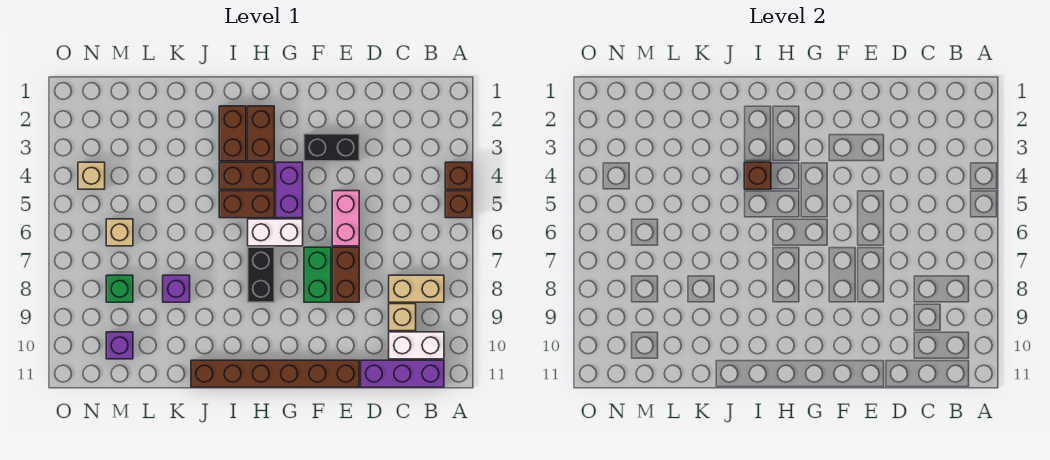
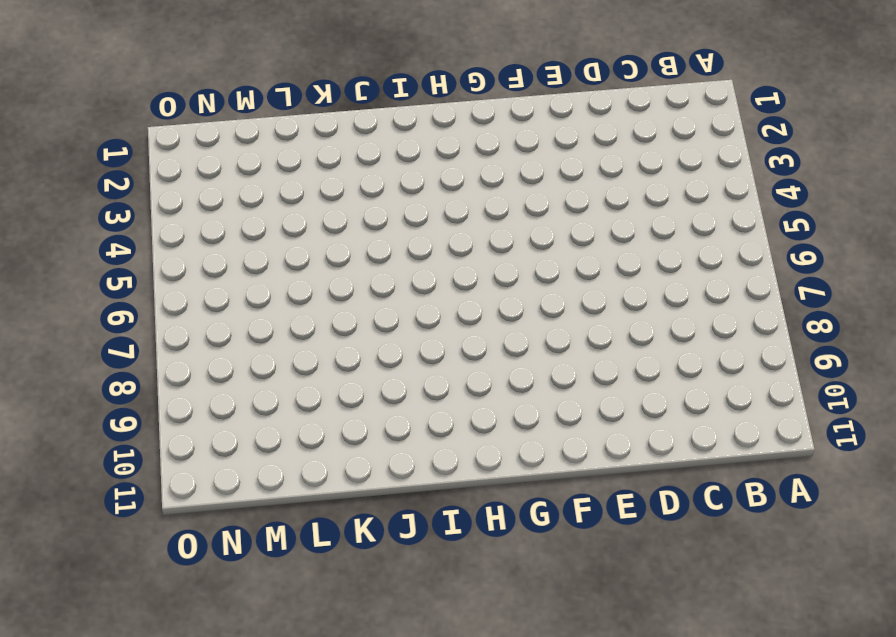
none -> brown brick A4 level 1
none -> brown brick A5 level 1
none -> tan brick B8:C8 level 1

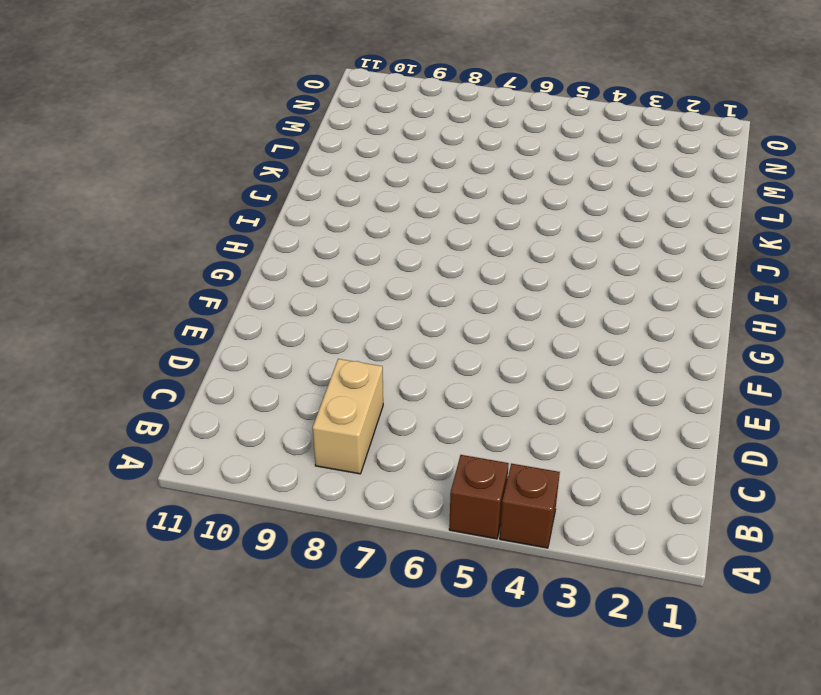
none -> white brick B10:C10 level 1
none -> purple brick B11:D11 level 1
none -> tan brick C9 level 1

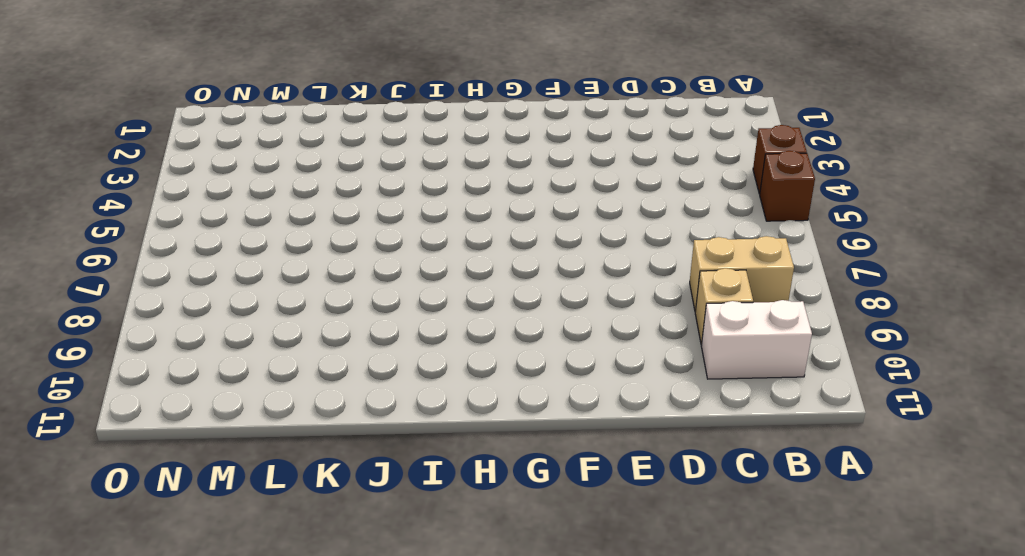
none -> purple brick B11:D11 level 1
none -> black brick E3:F3 level 1
none -> pink brick E5:E6 level 1

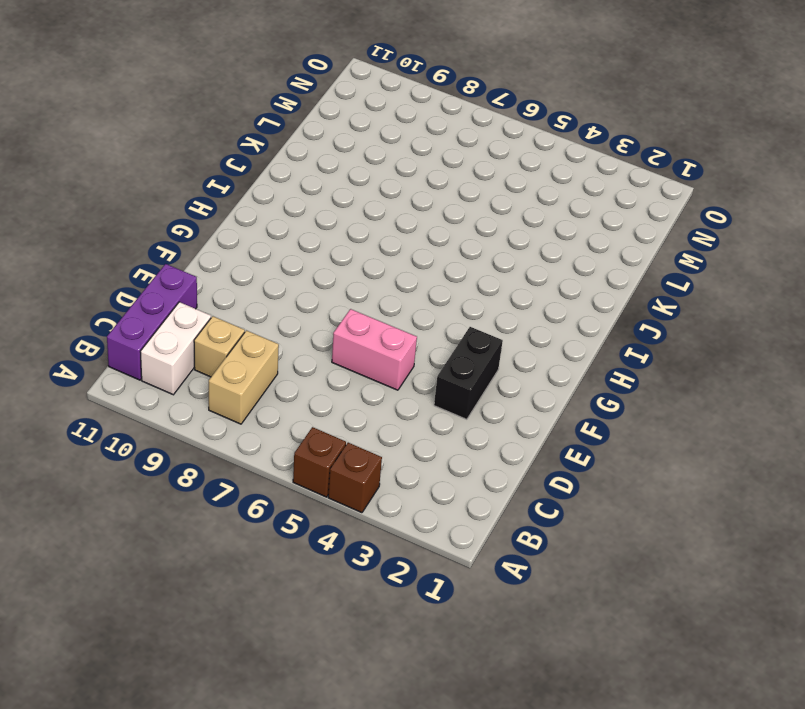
none -> brown brick E7:E8 level 1
none -> brown brick E11:J11 level 1
none -> green brick F7:F8 level 1

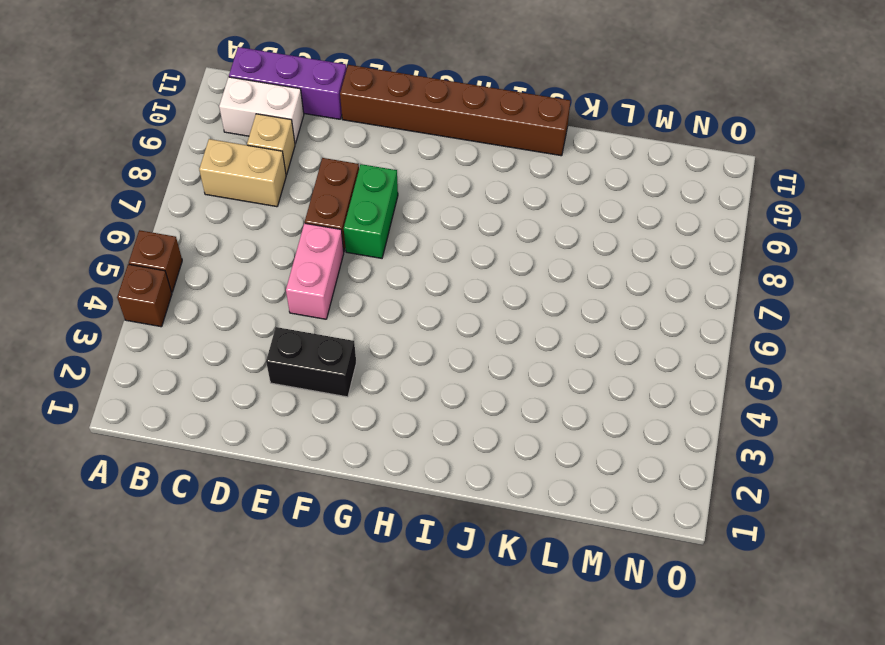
none -> purple brick G4:G5 level 1
none -> white brick G6:H6 level 1
none -> brown brick H2:H3 level 1

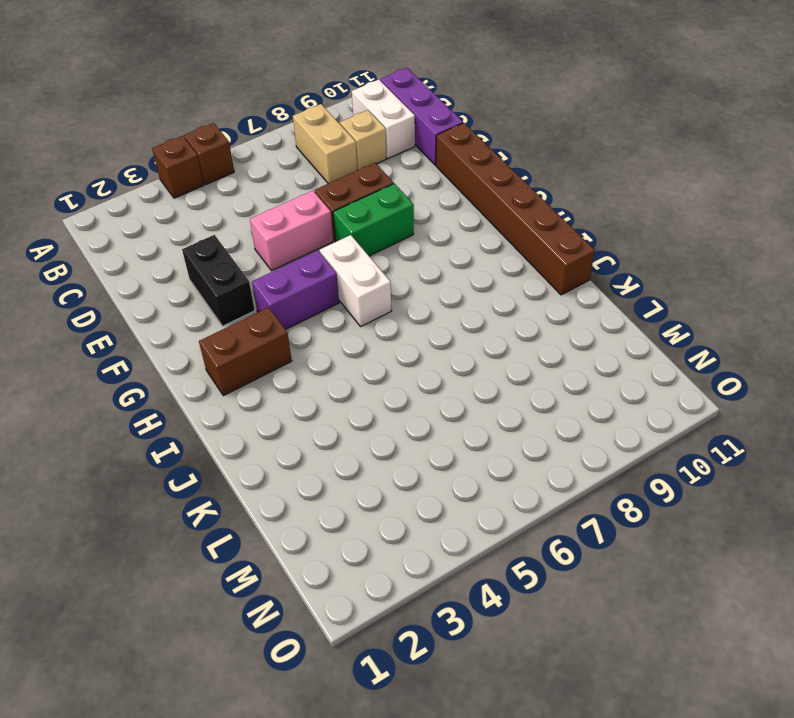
none -> brown brick H4:I4 level 1
none -> brown brick H5:I5 level 1
none -> black brick H7:H8 level 1

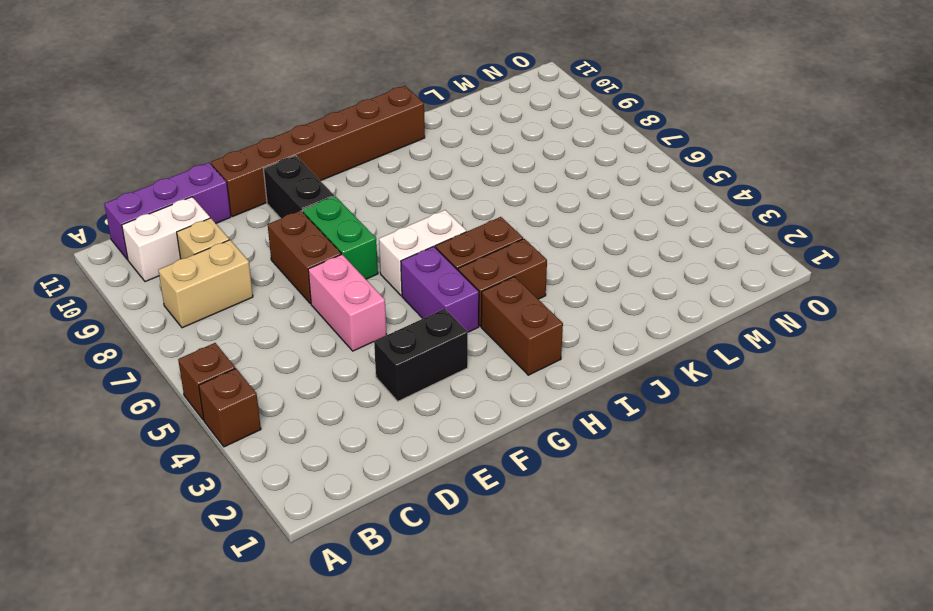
black brick F9:F10 level 1 -> black brick H7:H8 level 1
none -> brown brick I2:I3 level 1
none -> purple brick K8 level 1
none -> tan brick M6 level 1

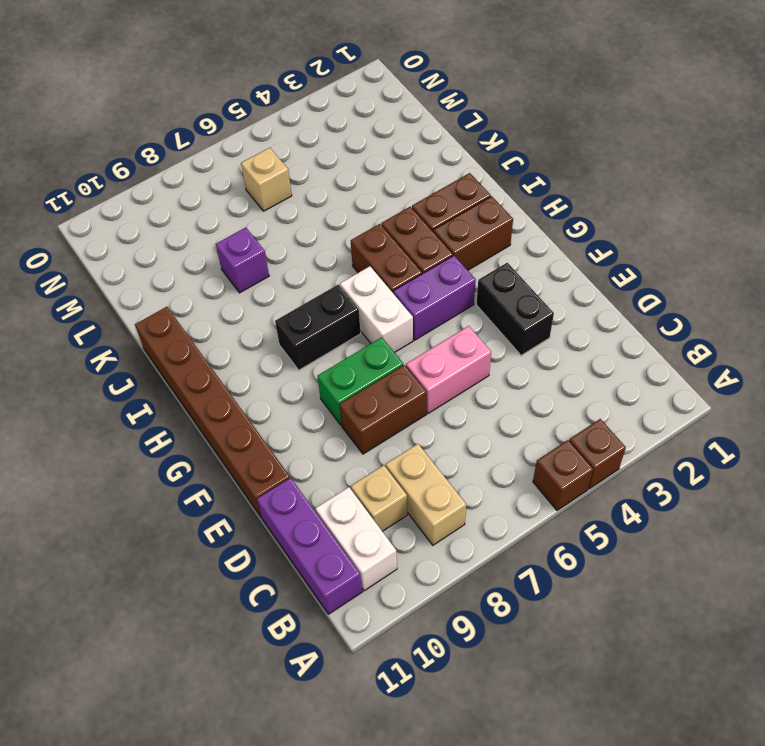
none -> green brick M8 level 1
none -> purple brick M10 level 1
none -> tan brick N4 level 1

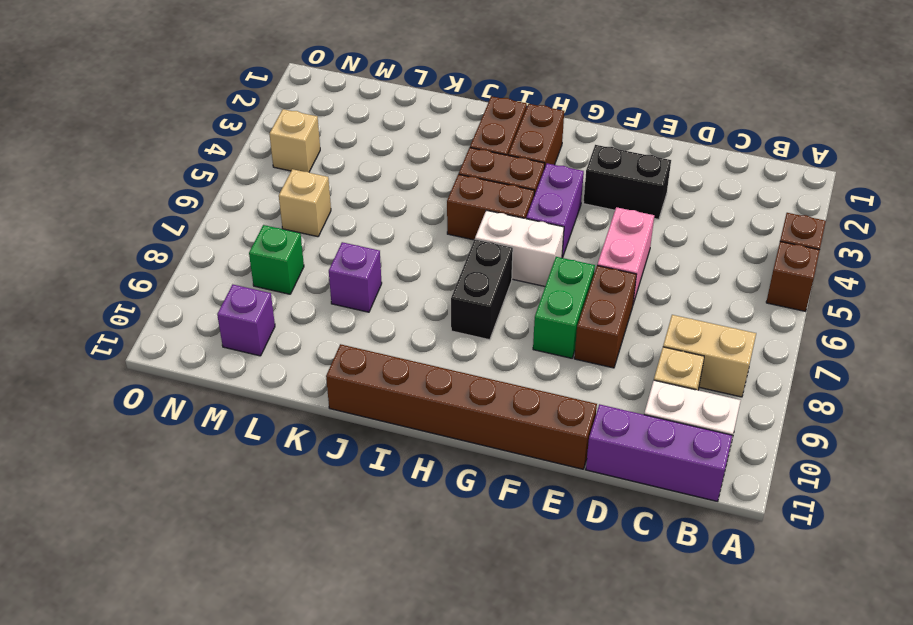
none -> brown brick I4 level 2

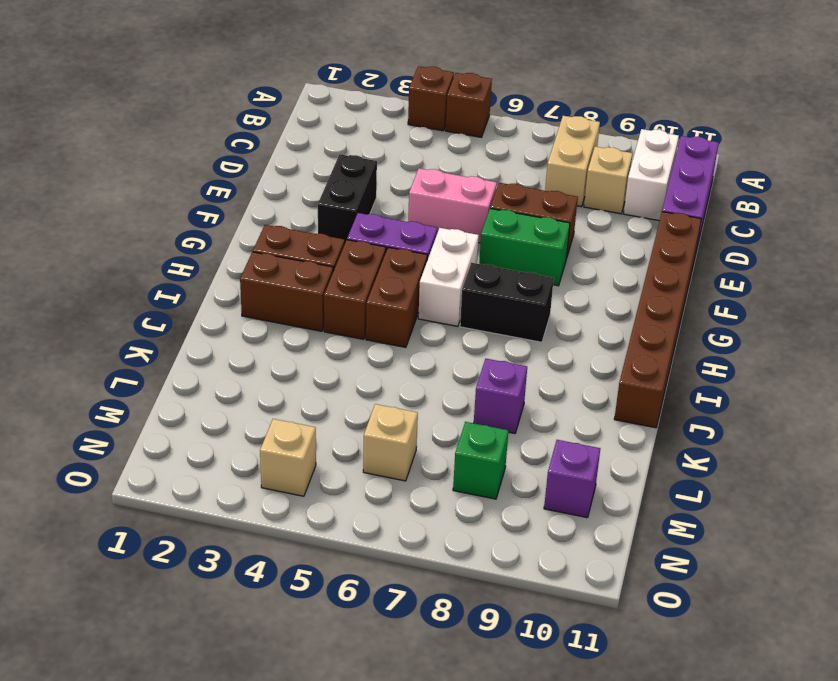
none -> brown brick I4 level 2

